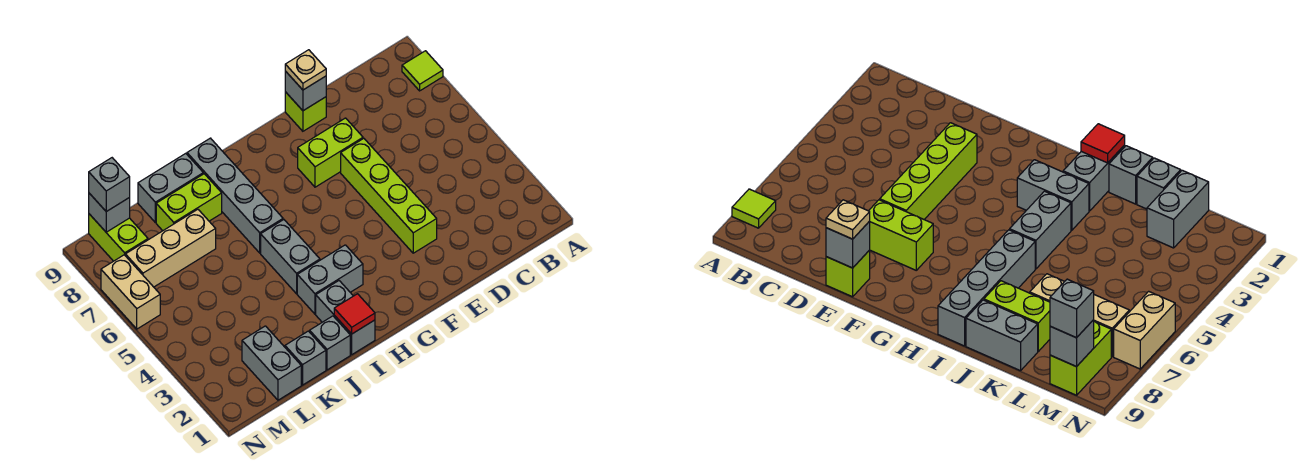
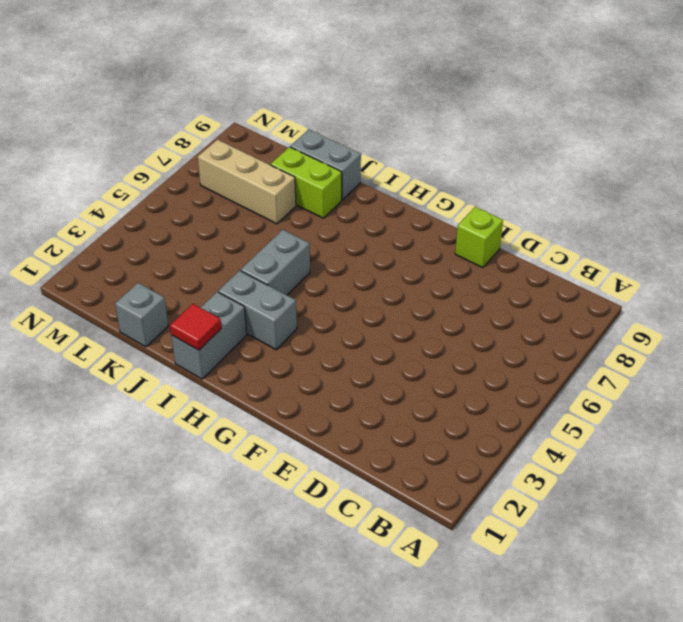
none -> lime tile A8 level 1
none -> lime brick E3:E6 level 1
none -> lime brick E7:F7 level 1

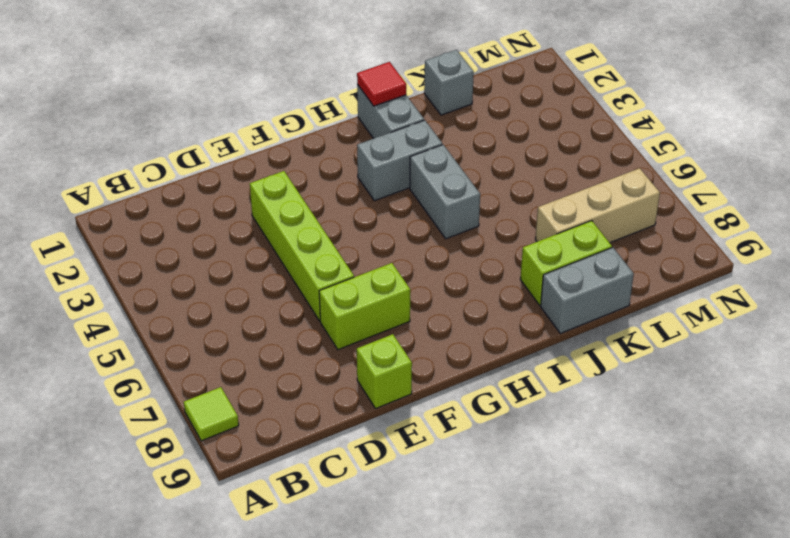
none -> grey brick I6:I9 level 1
none -> grey brick J1 level 1
none -> grey brick L1:L2 level 1

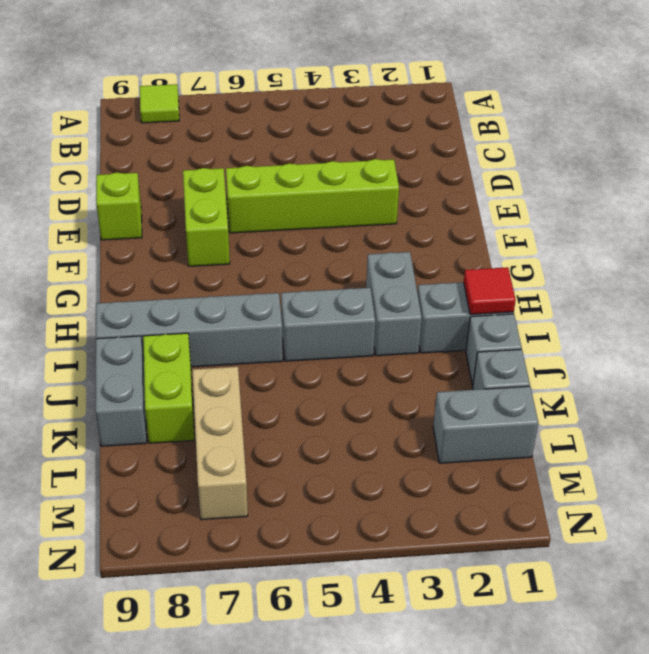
none -> lime brick M8:M9 level 1
none -> tan brick N6:N7 level 1
none -> grey brick E9 level 2

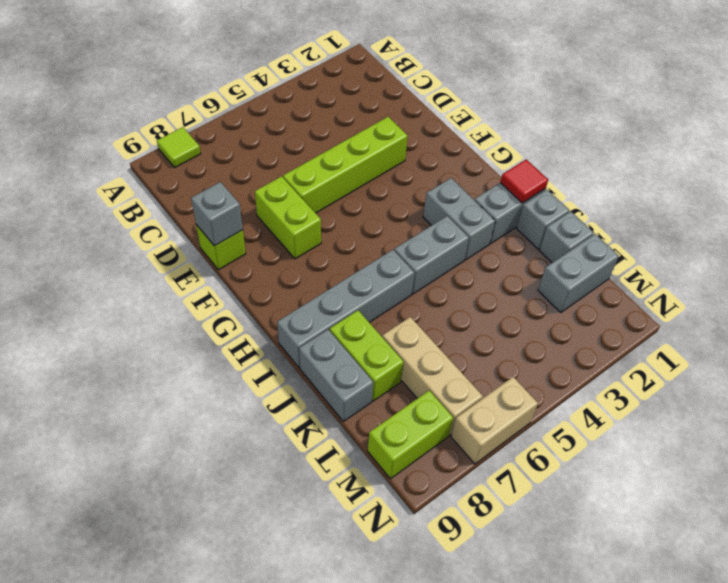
none -> grey brick M9 level 2
none -> tan plate E9 level 3
none -> grey brick M9 level 3

